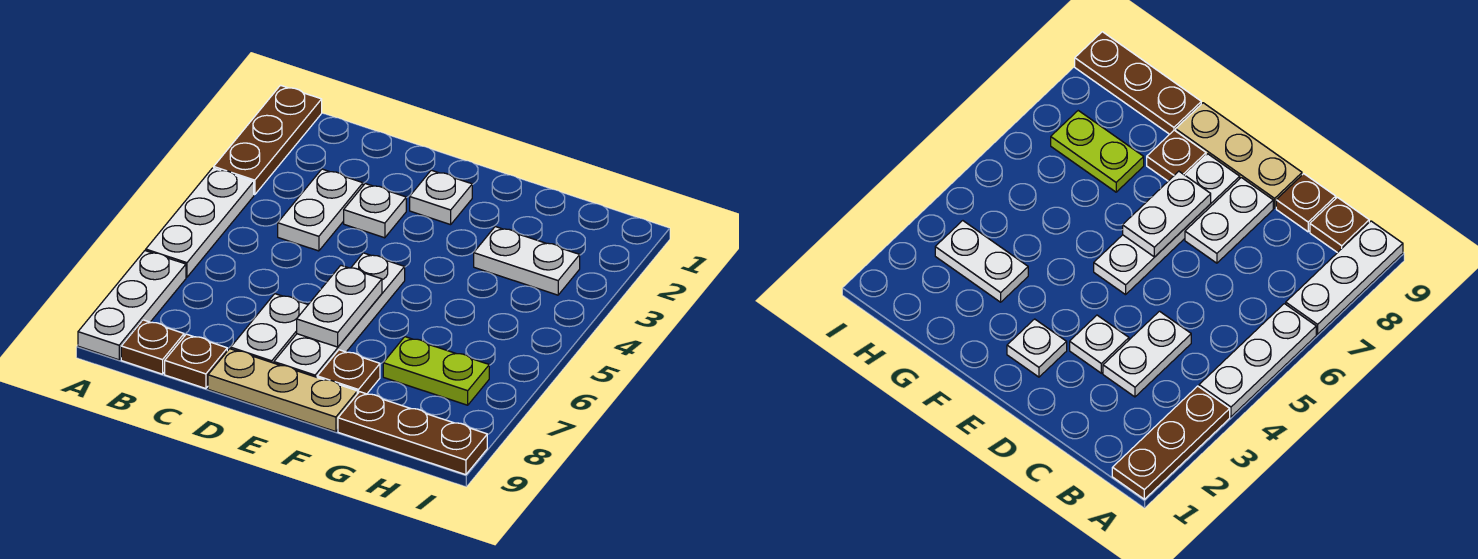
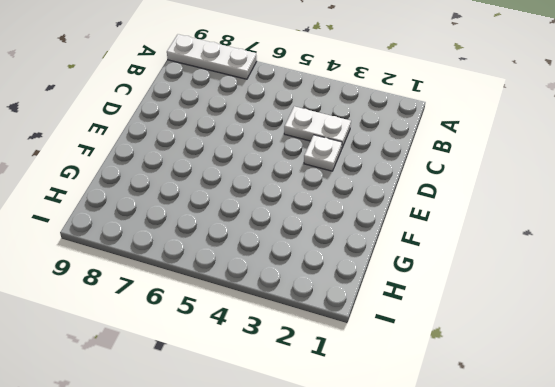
none -> brown plate A1:A3 level 1
none -> white plate A4:A6 level 1
none -> brown plate B9 level 1

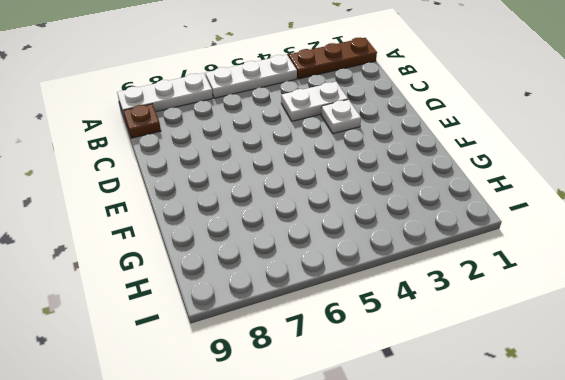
none -> brown plate C9 level 1
none -> white plate D7:D8 level 1
none -> tan plate D9:F9 level 1

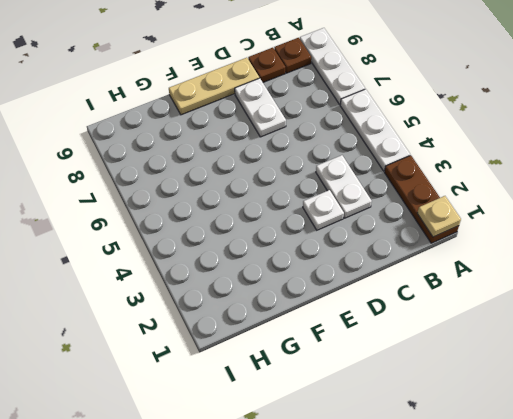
tan plate A1 level 2 -> none
none -> white plate E2 level 1
none -> white plate E5:E8 level 1
none -> brown plate F8 level 1

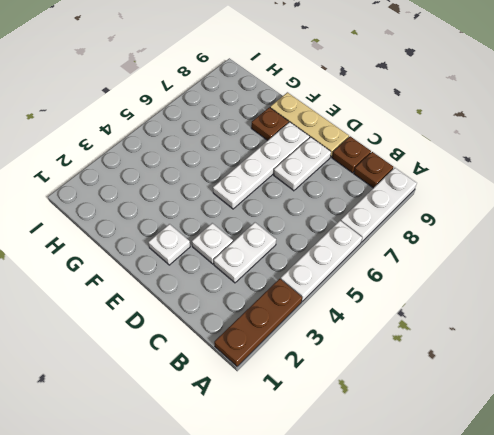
none -> white plate G3:H3 level 1
none -> lime plate G7:H7 level 1
none -> brown plate G9:I9 level 1

